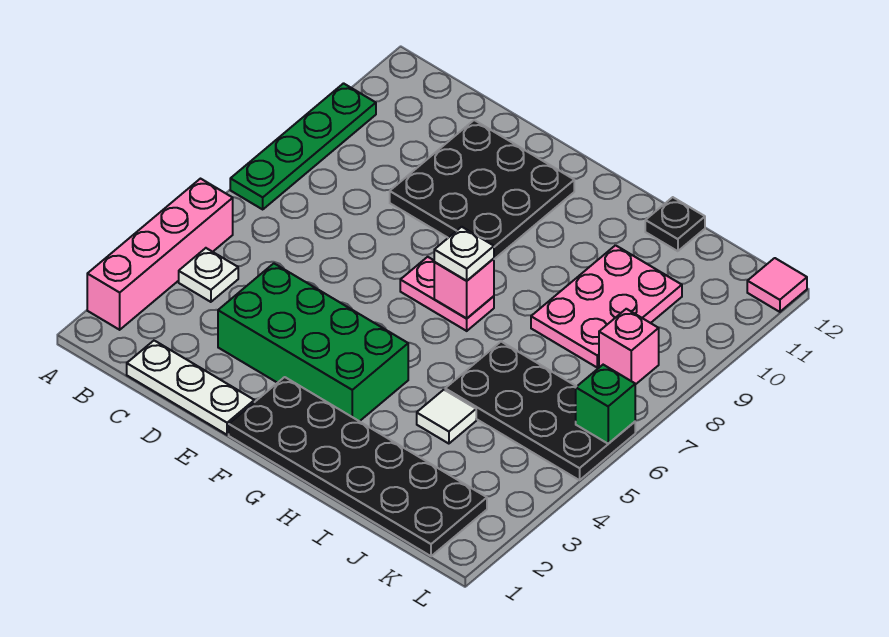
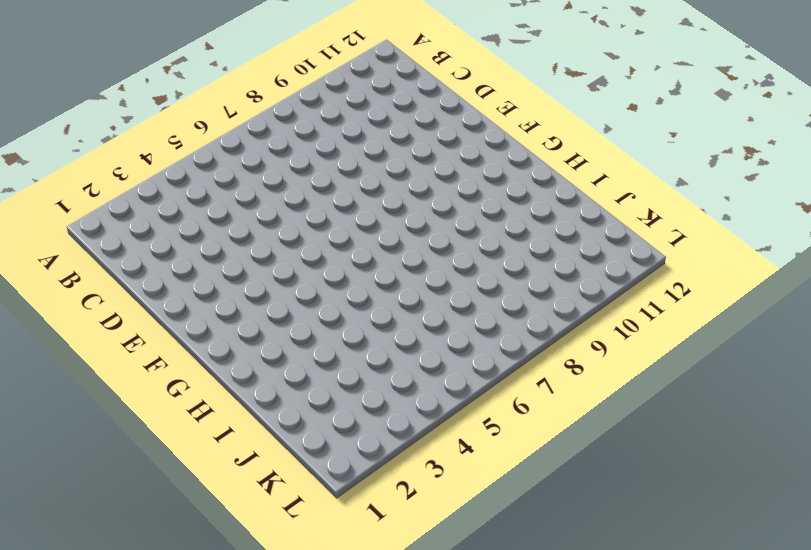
none -> pink brick A2:A5 level 1
none -> green plate A7:A10 level 1
none -> white plate B4 level 1

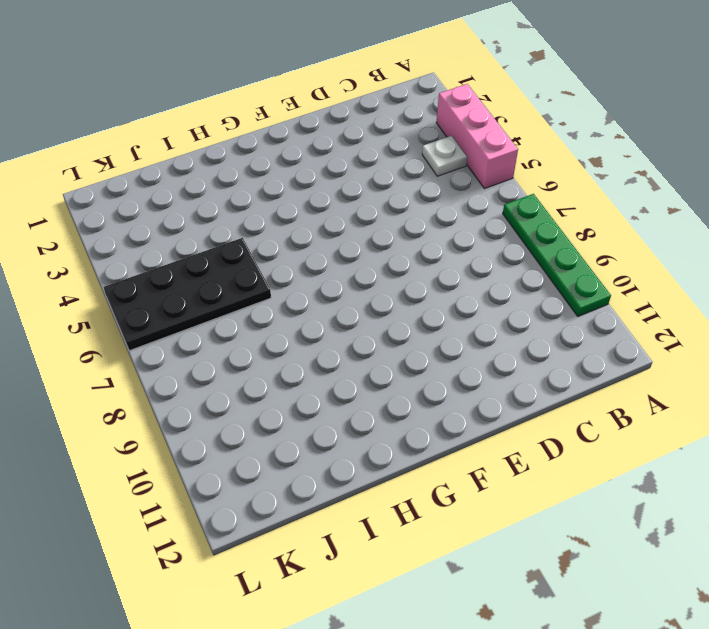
pink brick A3:A5 level 1 -> pink brick A2:A5 level 1
none -> white plate C1:E1 level 1
none -> green brick D3:G4 level 1
none -> black plate D9:F11 level 1

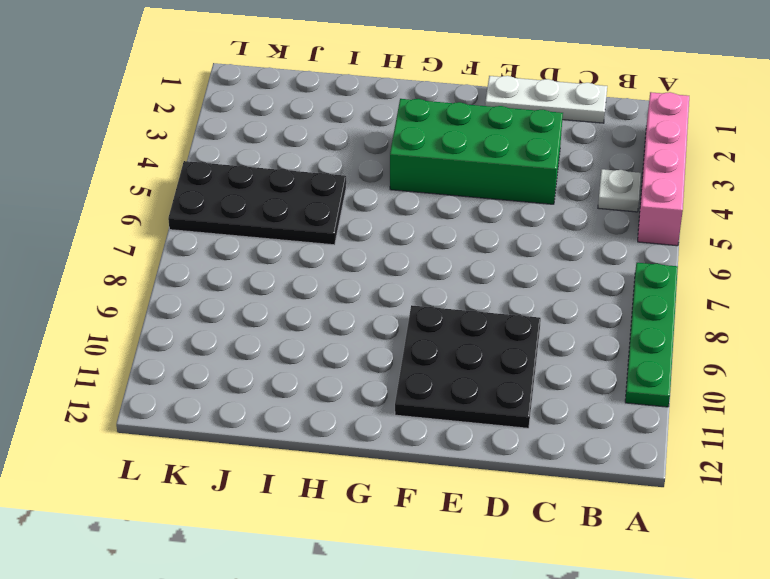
none -> black plate F1:K2 level 1
none -> pink plate F7:G7 level 1
none -> white tile I4 level 1

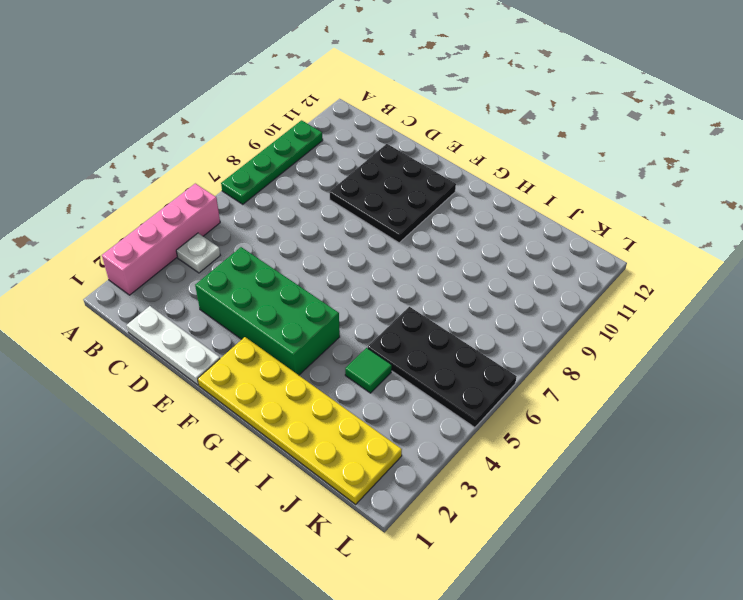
yellow plate F1:K2 level 1 -> black plate F1:K2 level 1
green tile I4 level 1 -> white tile I4 level 1
none -> pink plate F7:G7 level 1
none -> pink plate I8:J10 level 1
none -> black plate I12 level 1

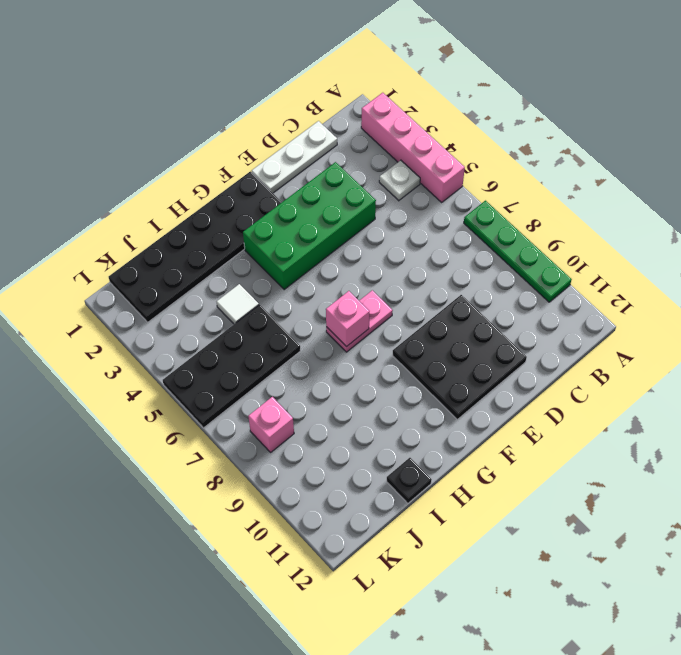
none -> pink plate I8:J10 level 1
none -> pink tile L12 level 1
none -> green brick L6 level 2

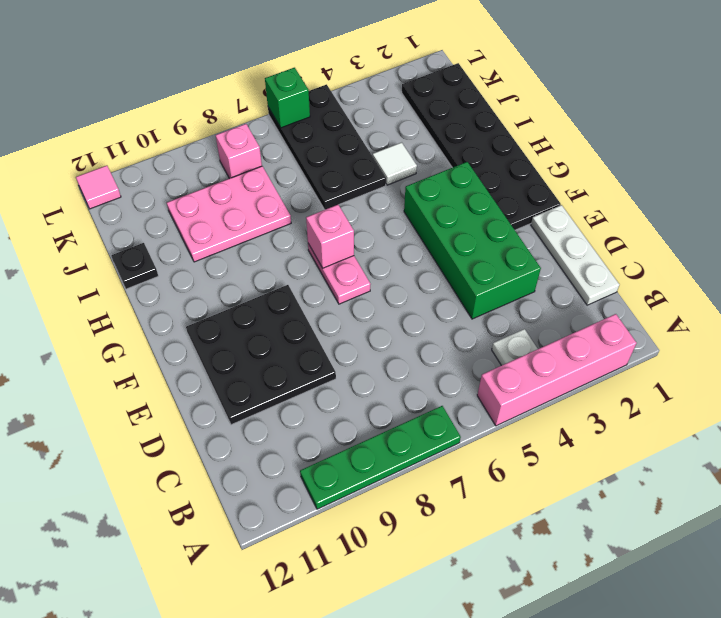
none -> white plate G7 level 3

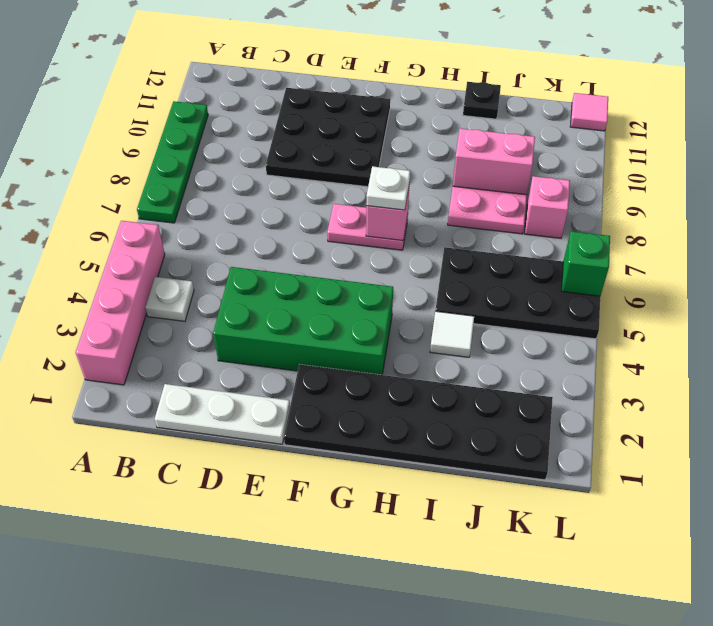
pink brick I9:J9 level 2 -> none

